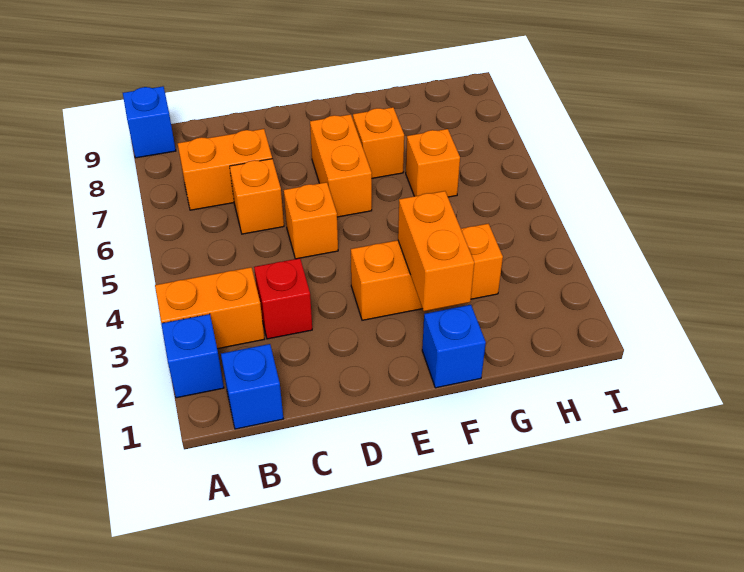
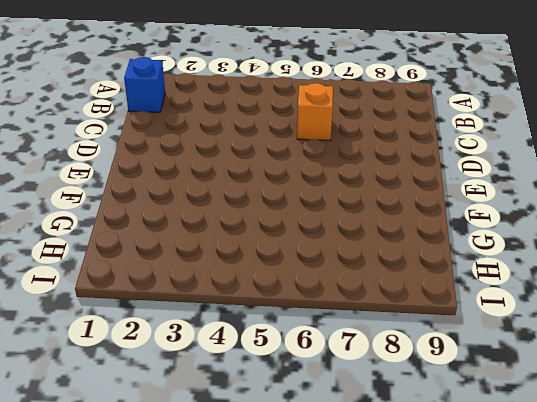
none -> blue brick A2 level 1
none -> orange brick A3:B3 level 1
none -> blue brick A9 level 1

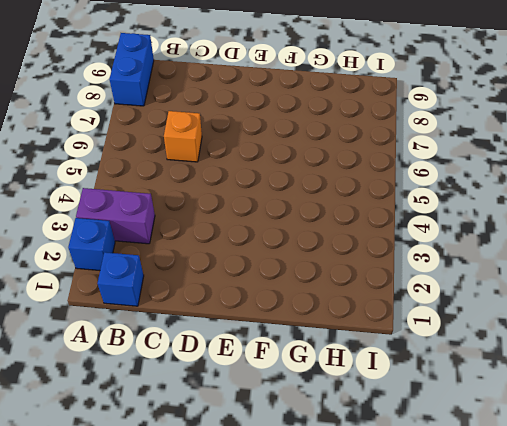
purple brick A3:B3 level 1 -> orange brick A3:B3 level 1
blue brick A8:A9 level 1 -> blue brick A9 level 1
none -> orange brick B7:C7 level 1
none -> red brick C3 level 1
none -> orange brick D5 level 1

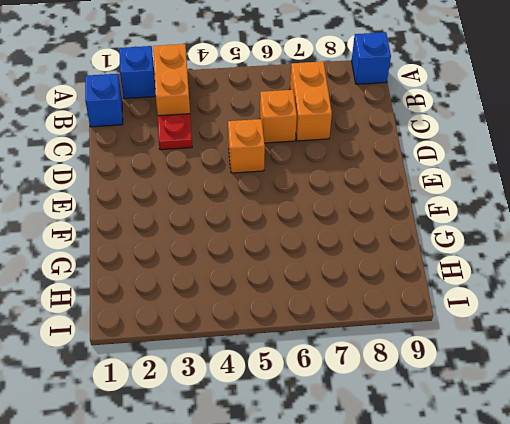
red plate C3 level 1 -> red brick C3 level 1
none -> orange brick E3:G3 level 1
none -> orange brick E6:E7 level 1
none -> blue brick F1 level 1

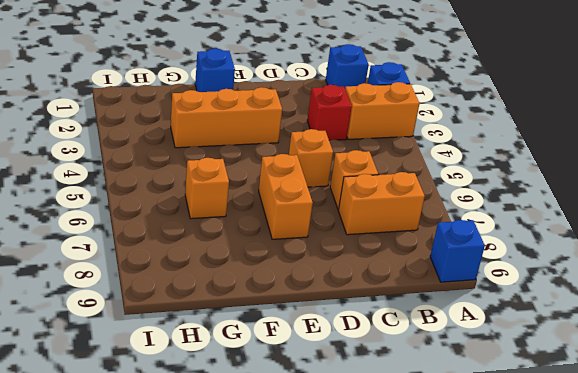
none -> orange brick F7 level 1
none -> orange brick F2:F3 level 2

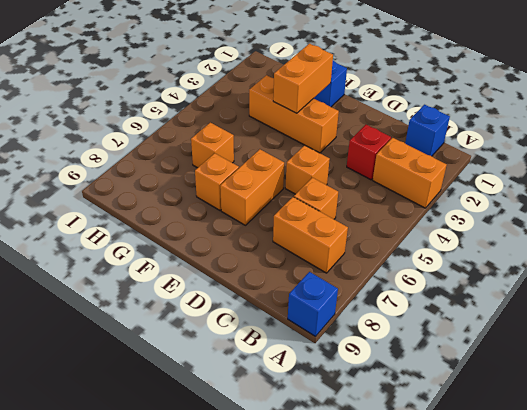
none -> blue brick A2 level 1

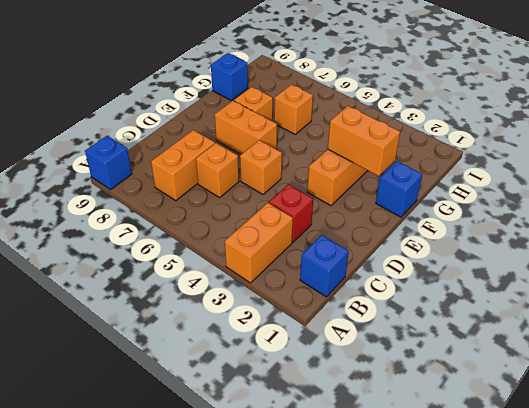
blue brick G9 level 1 -> blue brick A2 level 1

